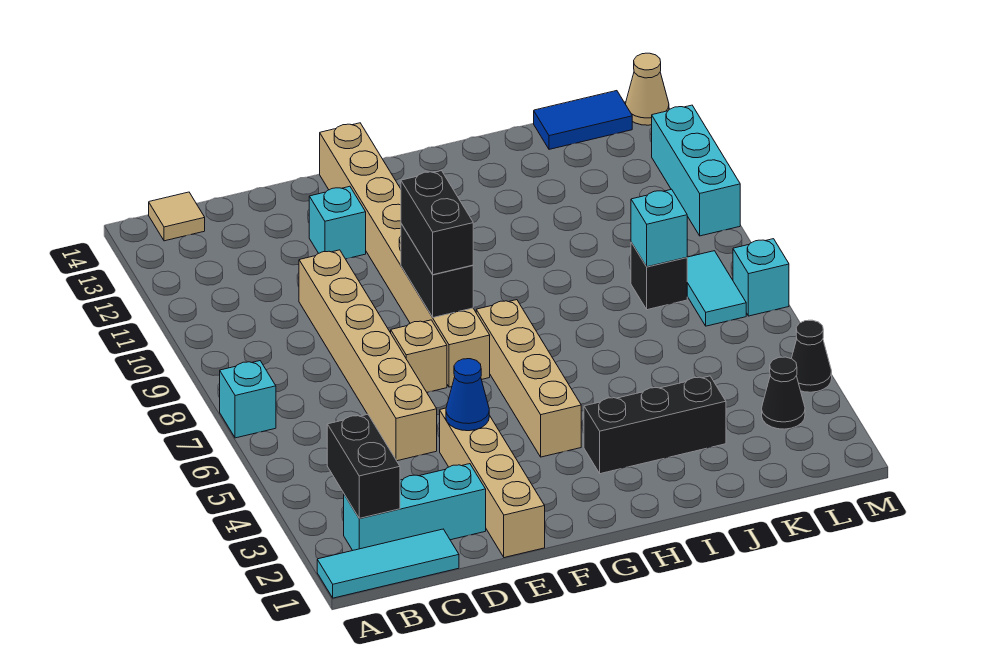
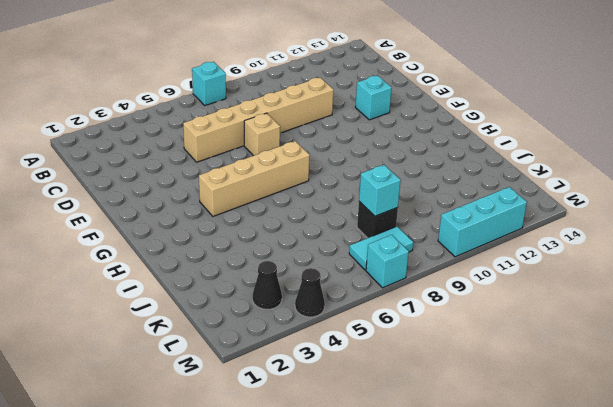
none -> cyan tile A1:C1 level 1
none -> cyan brick B2:D2 level 1
none -> tan tile B14 level 1

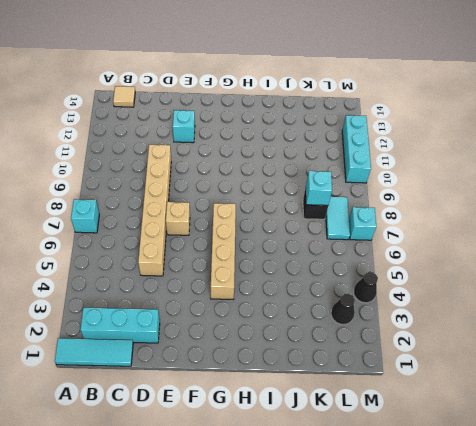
none -> tan brick E1:E4 level 1
none -> tan brick F7:F14 level 1
none -> black brick H3:J3 level 1

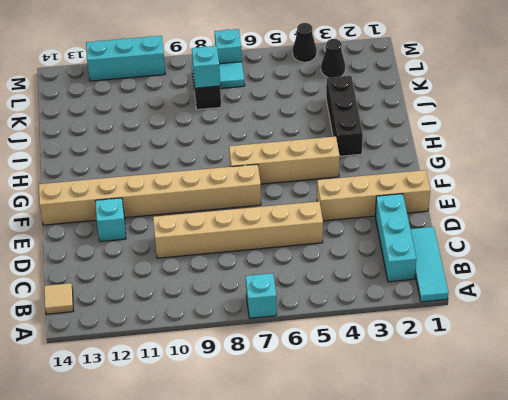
none -> tan brick E7 level 1
none -> blue tile K14:L14 level 1
none -> tan cone M14 level 1

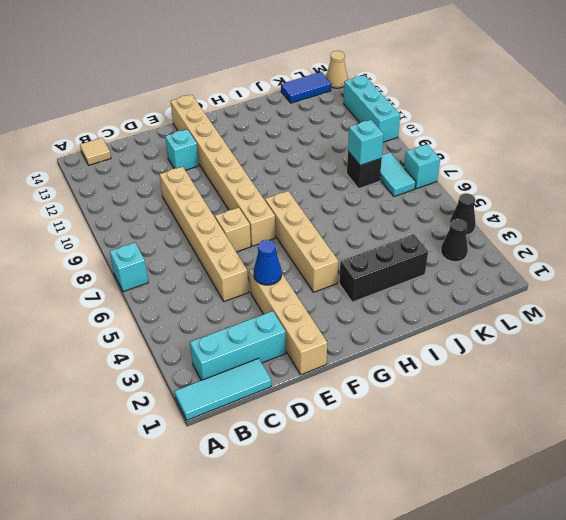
none -> black brick B2:B3 level 2
none -> black brick F8:F9 level 2
none -> black brick F8:F9 level 3

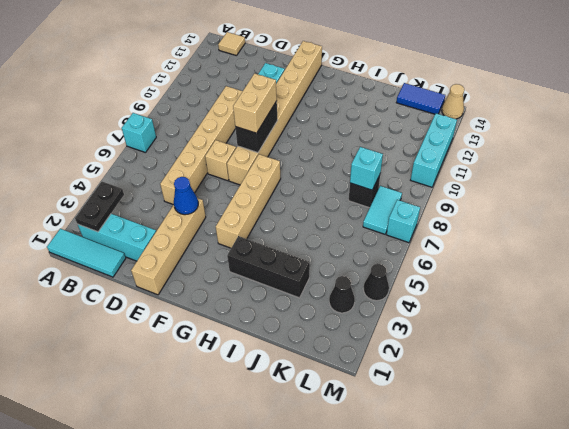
black plate B2:B3 level 2 -> black brick B2:B3 level 2
tan brick F8:F9 level 3 -> black brick F8:F9 level 3

